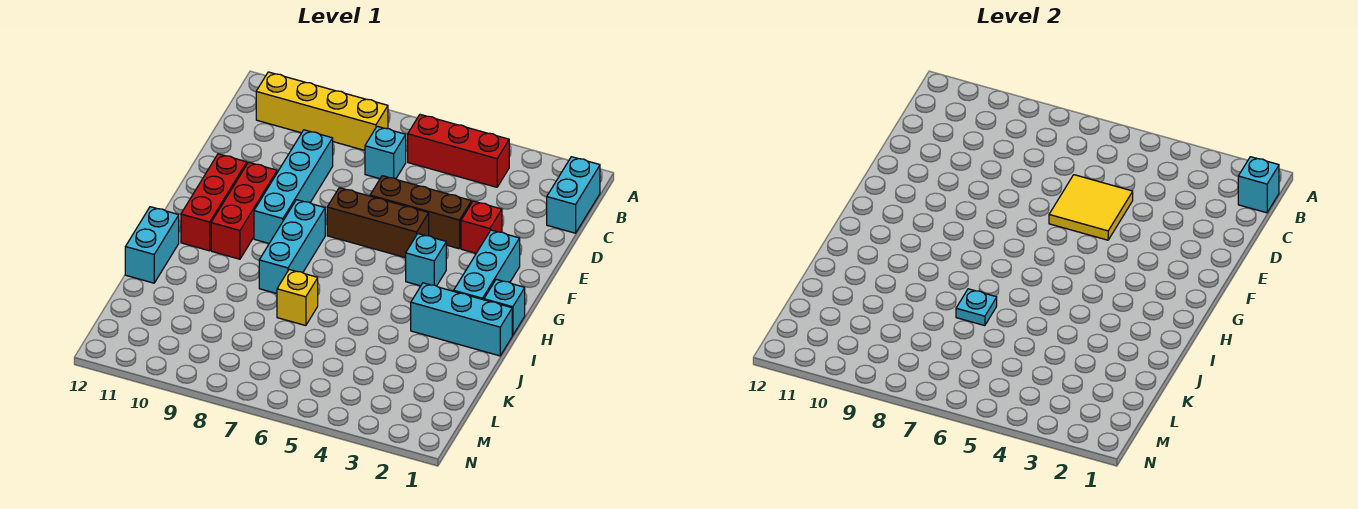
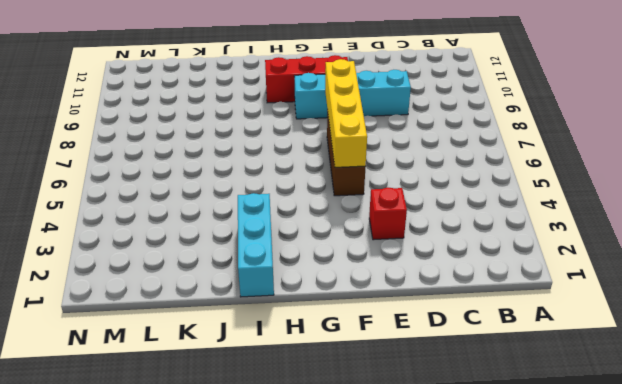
yellow brick F5:F8 level 2 -> yellow brick B8:B11 level 1
none -> cyan brick B1:C1 level 1
none -> red brick B4:B6 level 1
none -> cyan brick C7 level 1

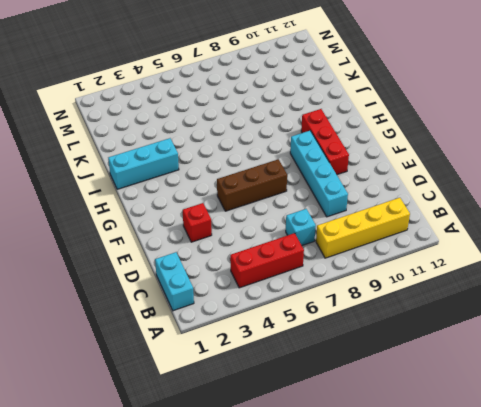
none -> brown brick E4:E6 level 1
none -> cyan brick F2:H2 level 1
none -> red brick F11:H11 level 1

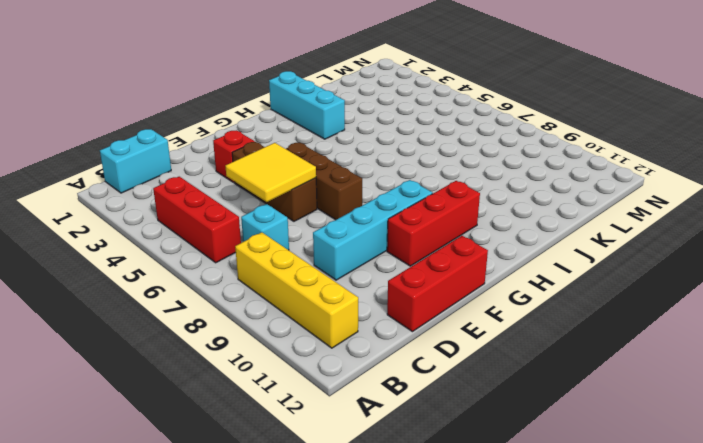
red brick D12:F12 level 1 -> red brick F11:H11 level 1
none -> cyan brick F2:H2 level 1
none -> cyan brick G4 level 1
none -> cyan brick G8:I8 level 1

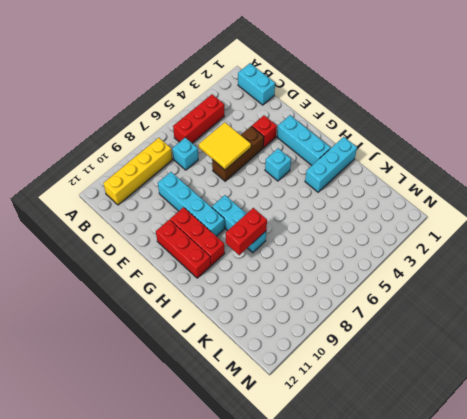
red brick I8:I9 level 2 -> none
none -> brown brick F5:F7 level 1
none -> cyan brick H1 level 1
none -> cyan brick I12:J12 level 1

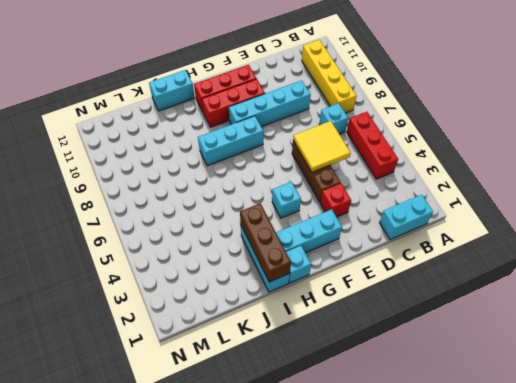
brown brick I1:I3 level 2 -> brown brick F5:F7 level 1
none -> yellow brick J7 level 1
none -> cyan brick B1 level 2
none -> cyan plate J7 level 2

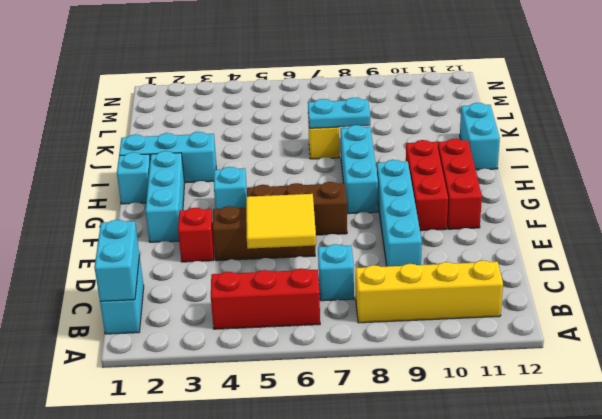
cyan brick B1:C1 level 2 -> cyan brick B1 level 2
cyan plate J7:J8 level 2 -> cyan plate J7 level 2

